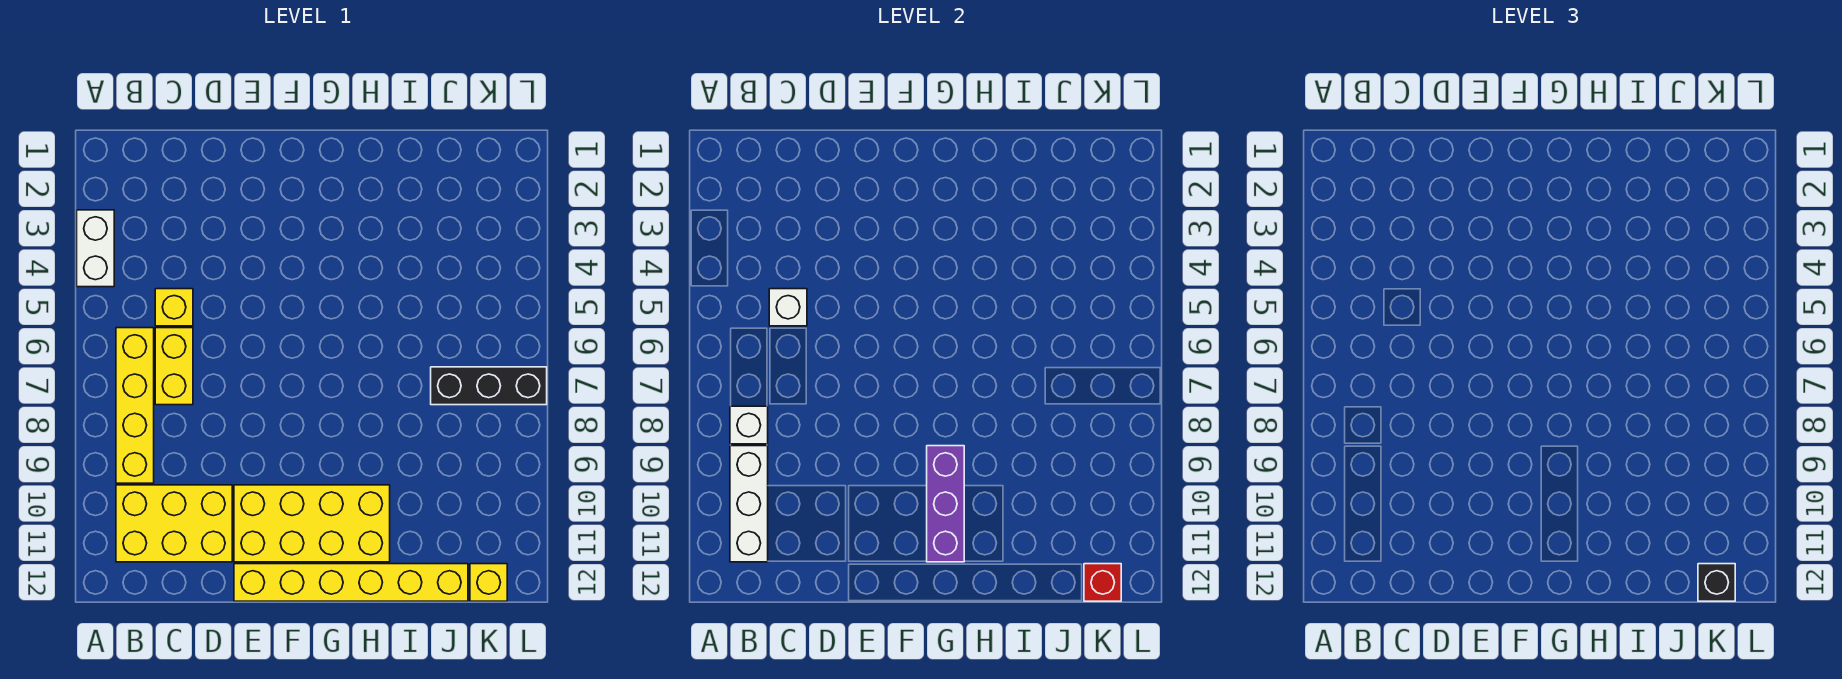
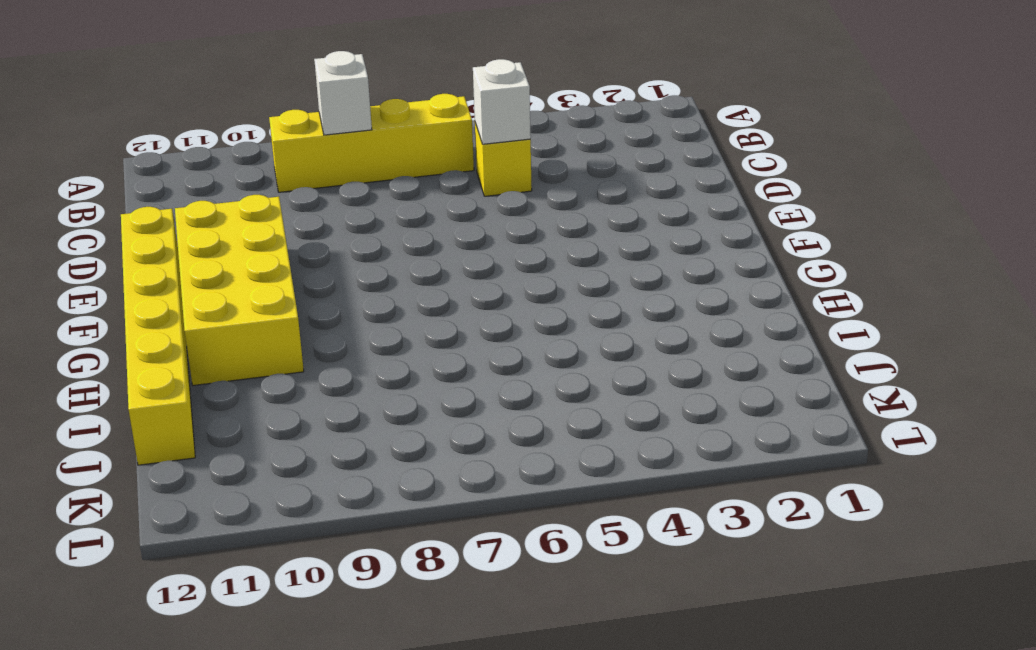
none -> white brick A3:A4 level 1
none -> yellow brick B10:D11 level 1
none -> yellow brick C6:C7 level 1

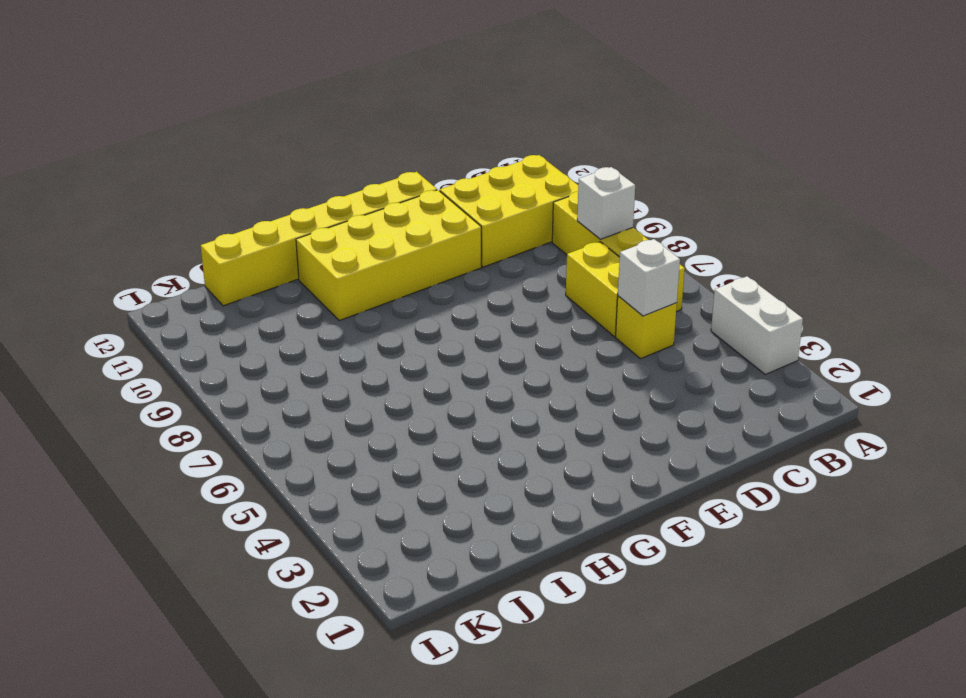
none -> black brick J7:L7 level 1
none -> yellow brick K12 level 1
none -> white brick B9:B11 level 2

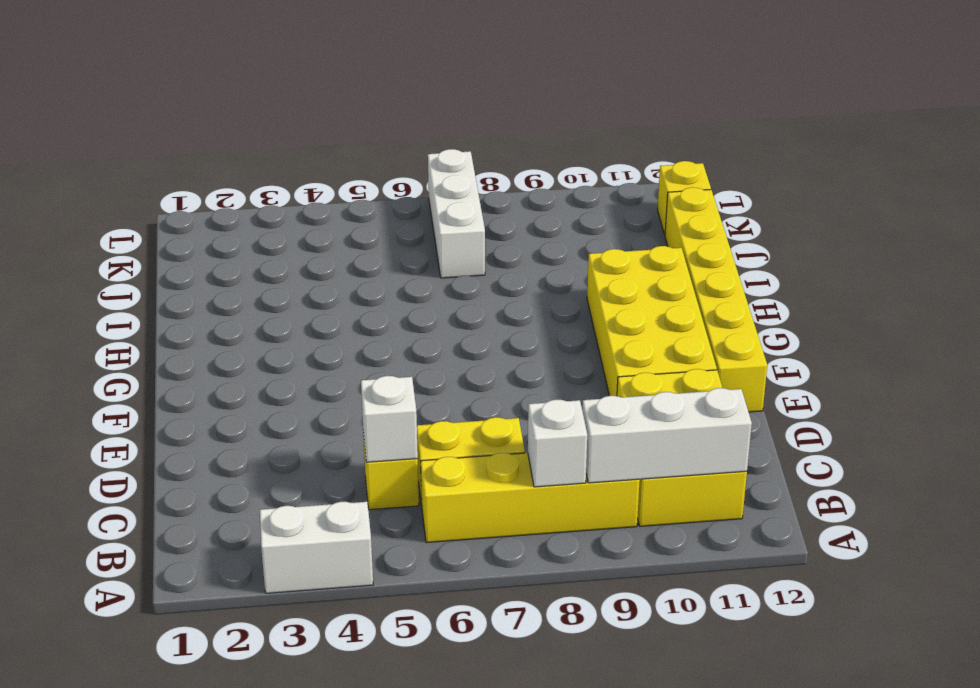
white brick J7:L7 level 1 -> black brick J7:L7 level 1
none -> purple brick G9:G11 level 2
none -> red brick K12 level 2
none -> black brick K12 level 3

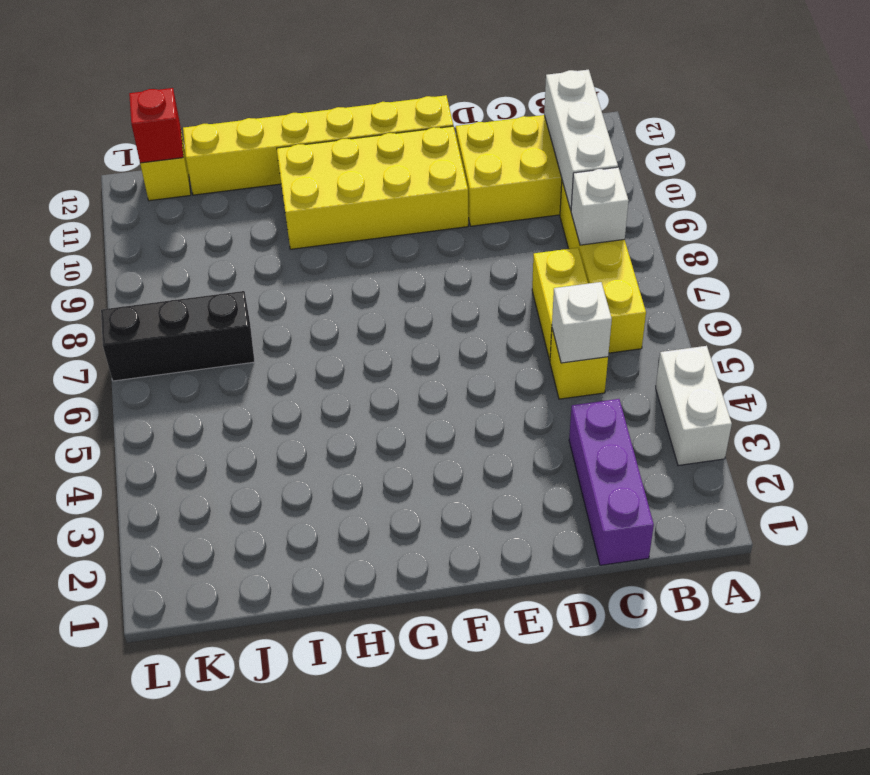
purple brick C1:C3 level 1 -> purple brick G9:G11 level 2
none -> black brick K12 level 3

